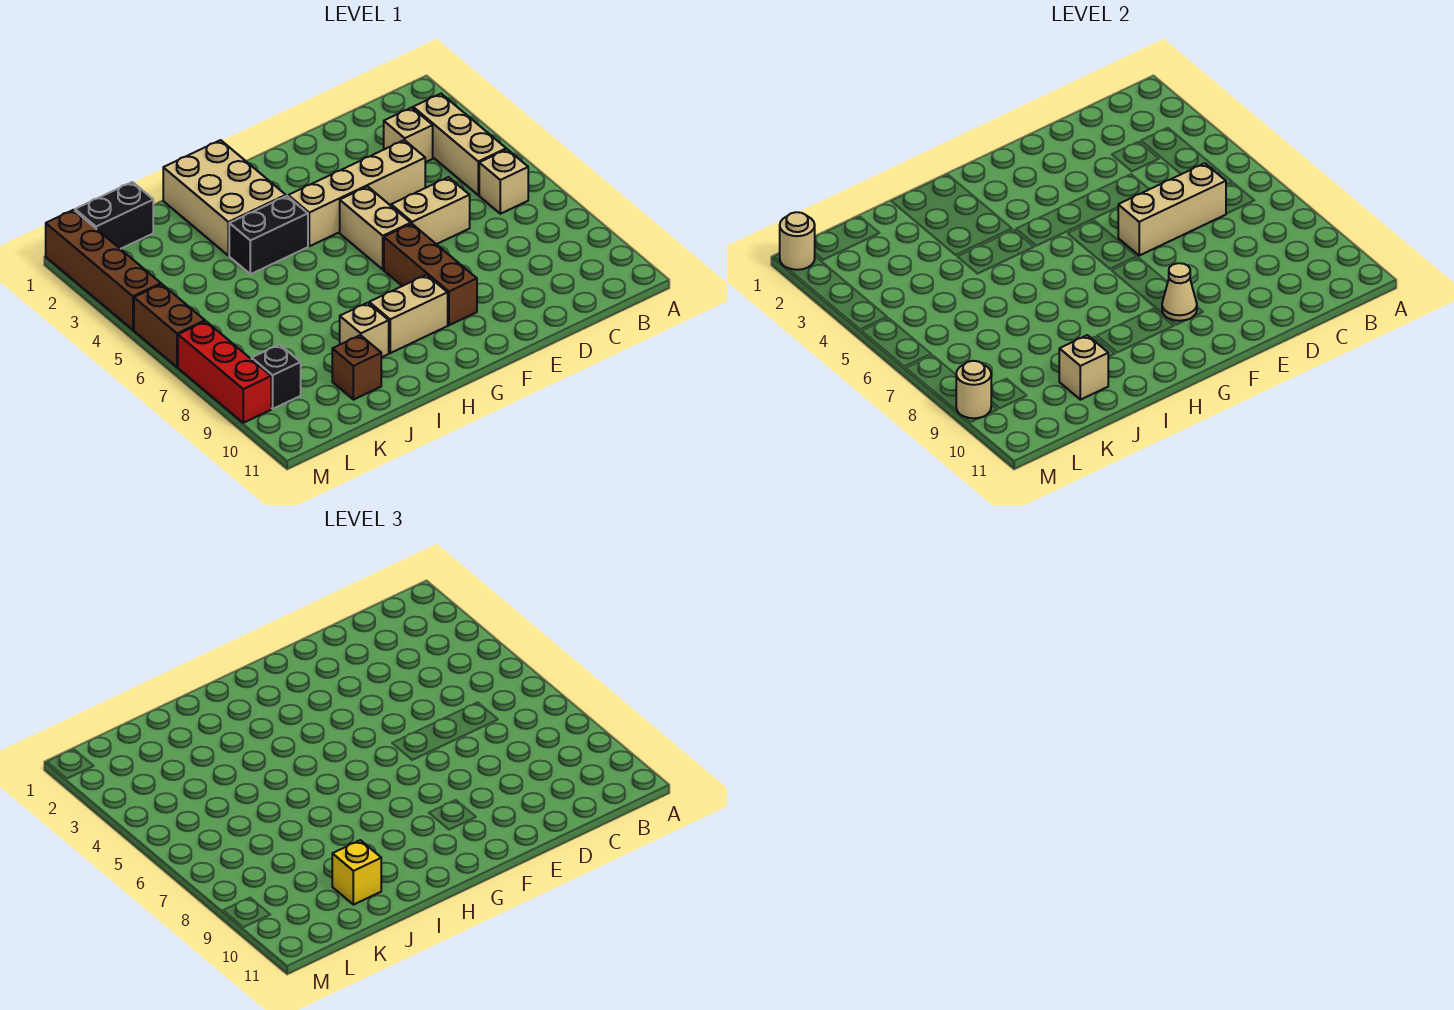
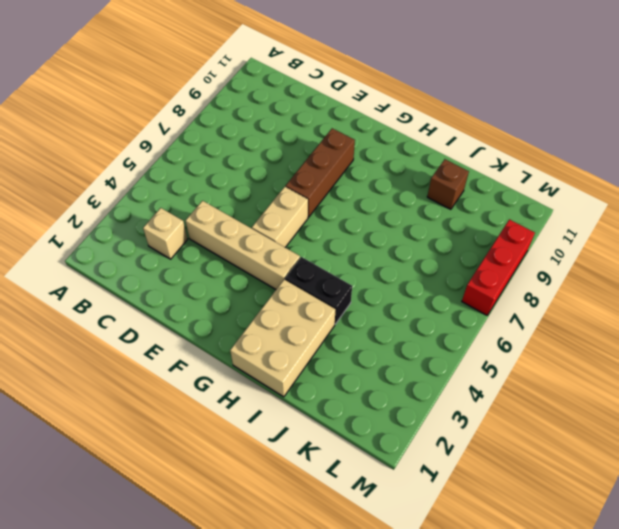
none -> tan brick B3:B5 level 1
none -> tan brick B6 level 1
none -> tan brick D6:E6 level 1

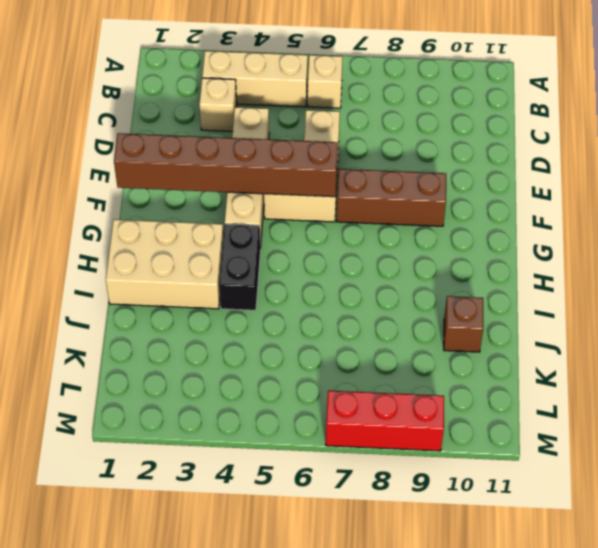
brown brick F1:F6 level 2 -> none
none -> tan brick G9:H9 level 1
none -> tan brick I9 level 1
none -> black brick K1:L1 level 1

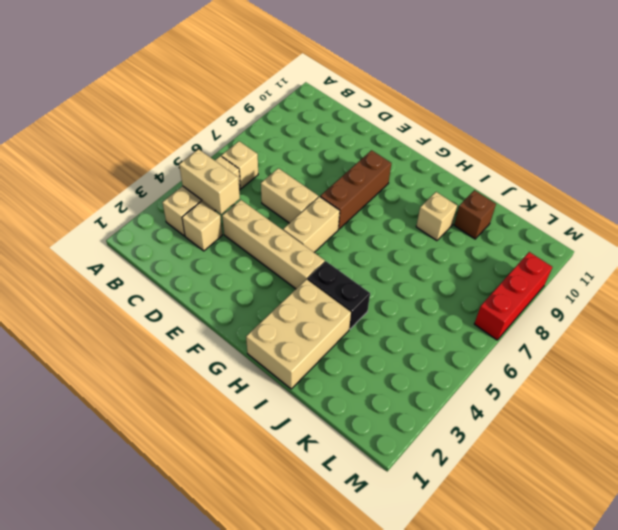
tan brick B4:C4 level 2 -> tan brick G9:H9 level 1
none -> black brick K1:L1 level 1
none -> black brick L9 level 1
none -> brown brick M1:M4 level 1

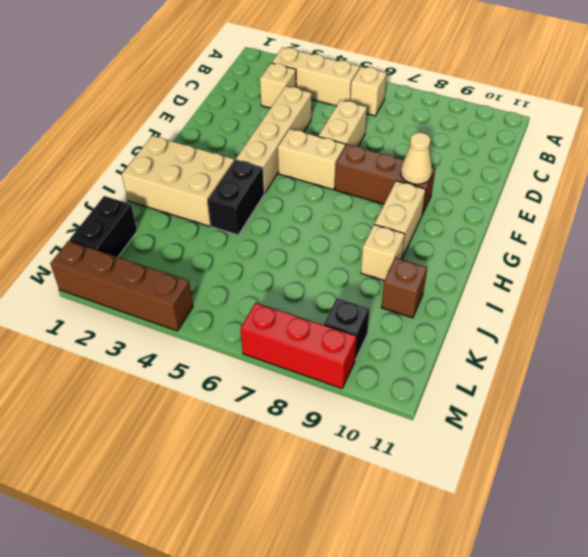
none -> brown brick M5:M6 level 1
none -> tan brick C6:E6 level 2
none -> tan brick J10 level 2

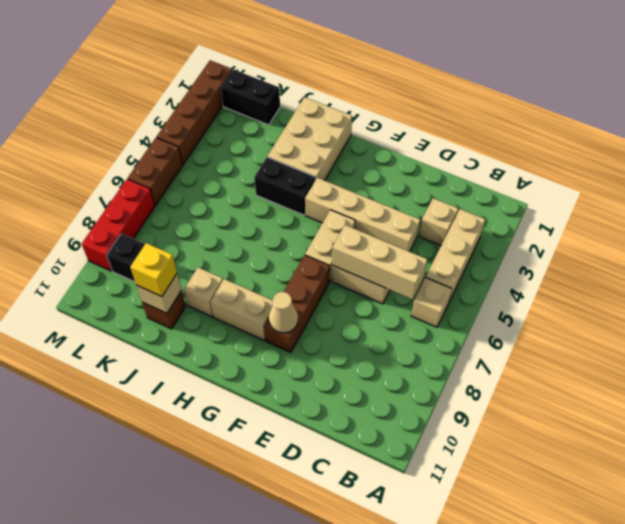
none -> tan round brick M1 level 2
none -> tan round brick M9 level 2

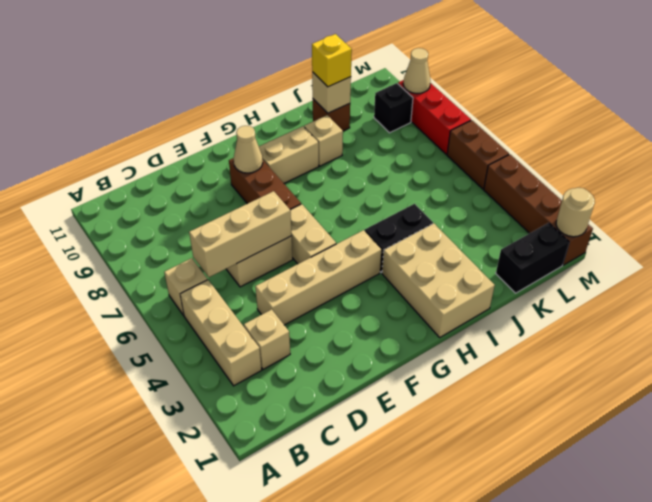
tan cone M9 level 2 -> tan round brick M9 level 2

